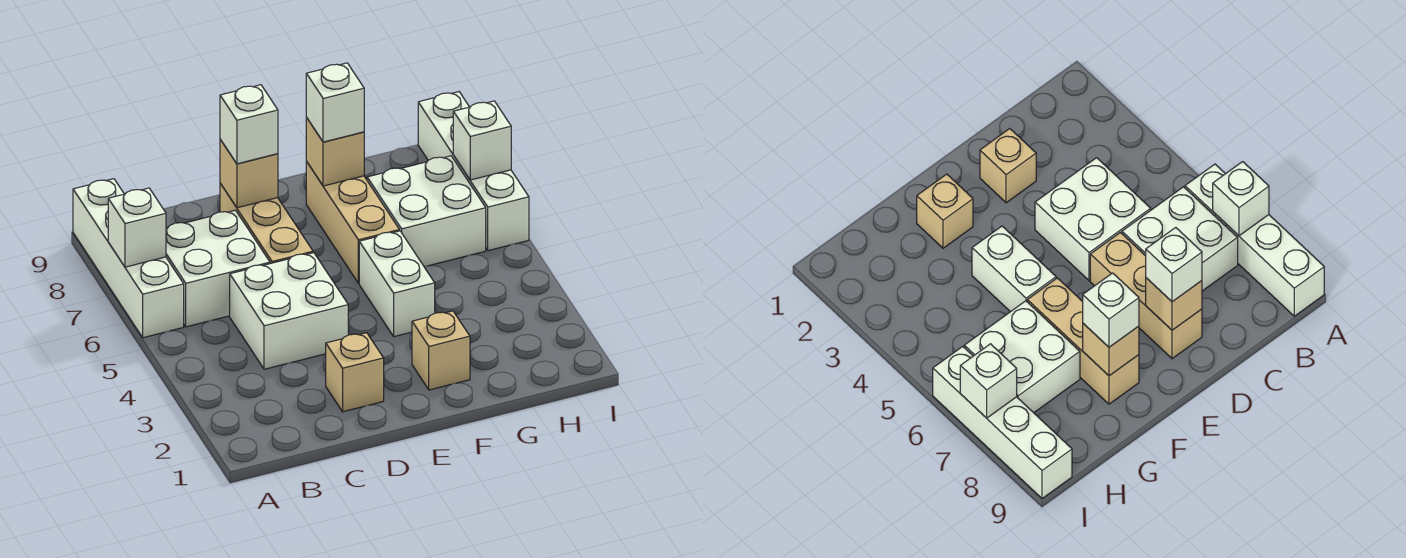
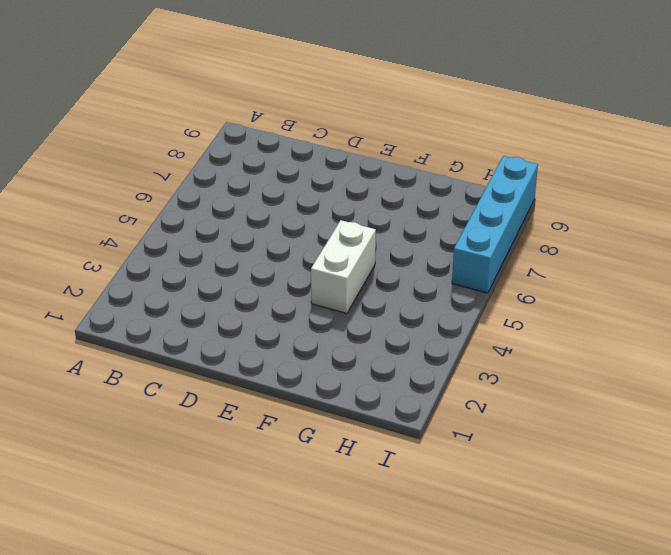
cyan brick I6:I9 level 1 -> white brick I6:I9 level 1
none -> white brick A6:A9 level 1
none -> white brick B6:C7 level 1
none -> white brick C4:D5 level 1

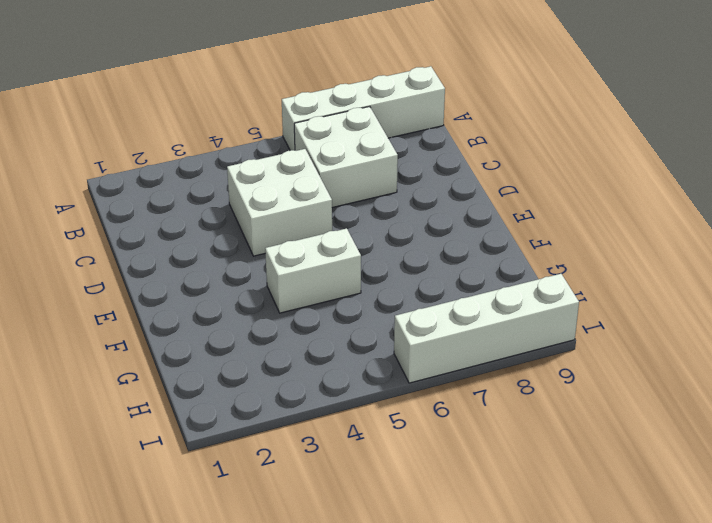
none -> tan brick D2 level 1
none -> tan brick D6:D8 level 1
none -> tan brick F2 level 1

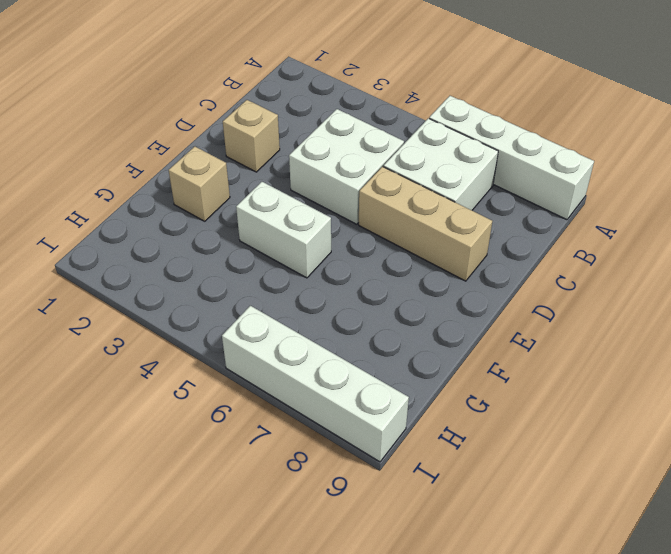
none -> tan brick F6:F8 level 1
none -> white brick G6:H7 level 1
none -> white brick A7 level 2

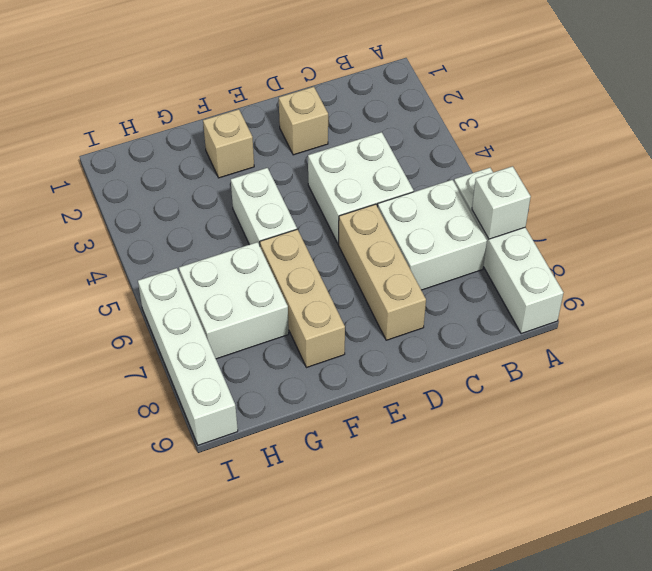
none -> tan brick D8 level 2
none -> tan brick F8 level 2
none -> white brick I7 level 2

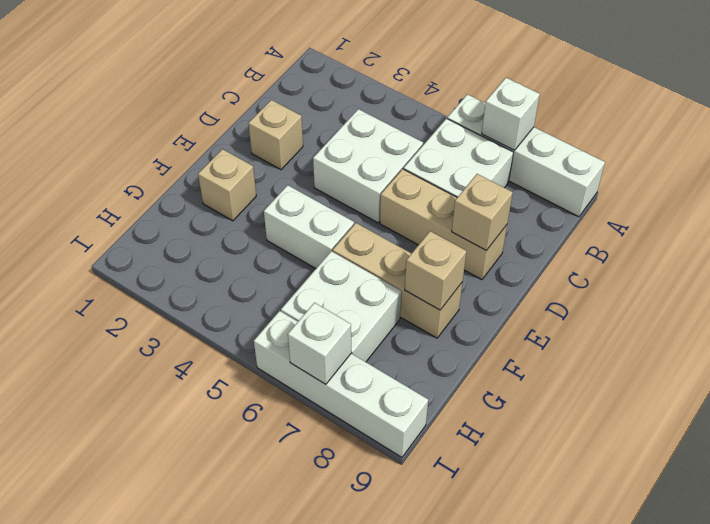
none -> white brick D8 level 3
none -> white brick F8 level 3

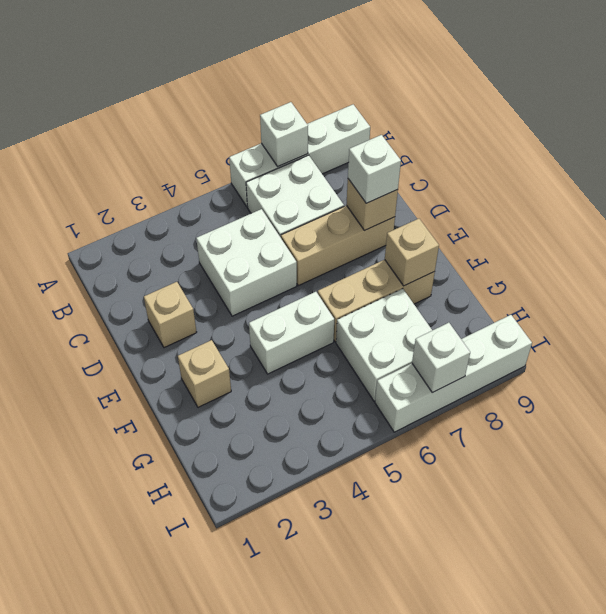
none -> white brick F8 level 3

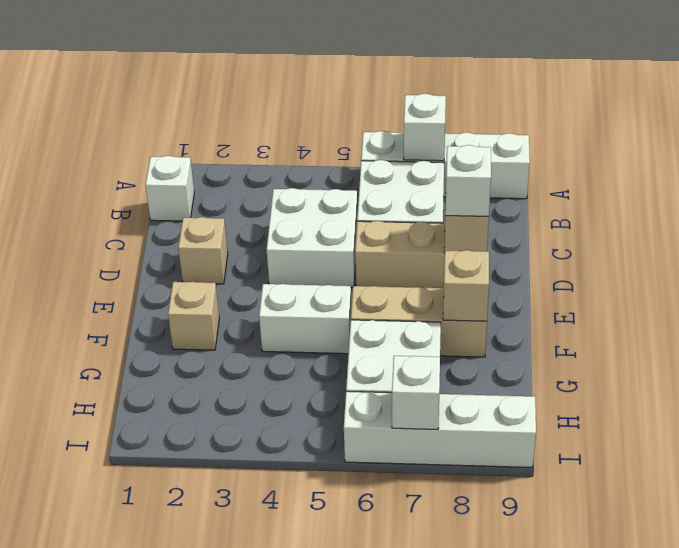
white brick B1 level 1 -> white brick F8 level 3

